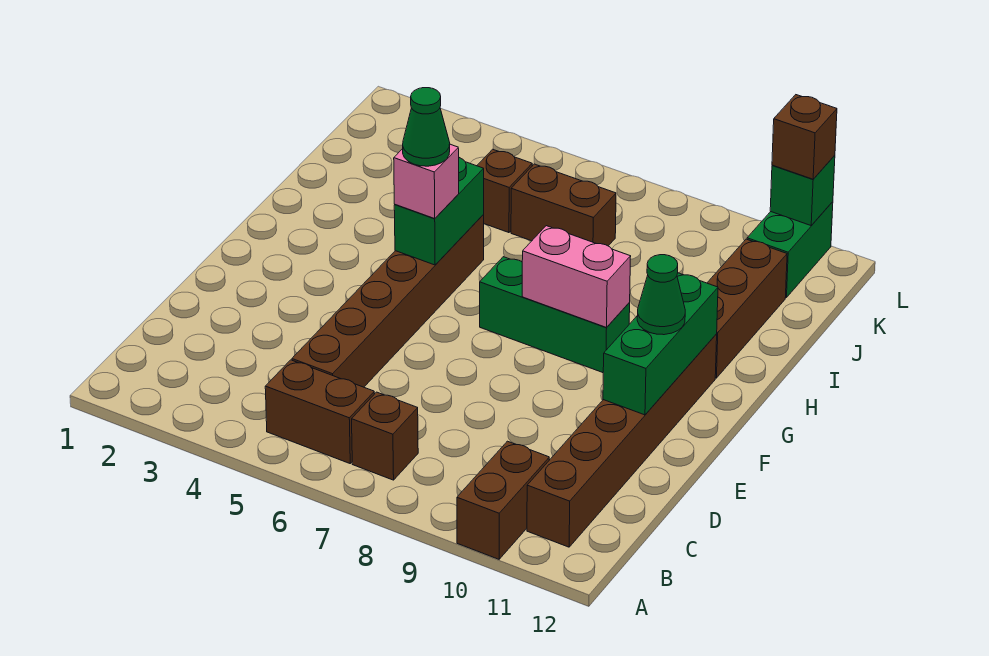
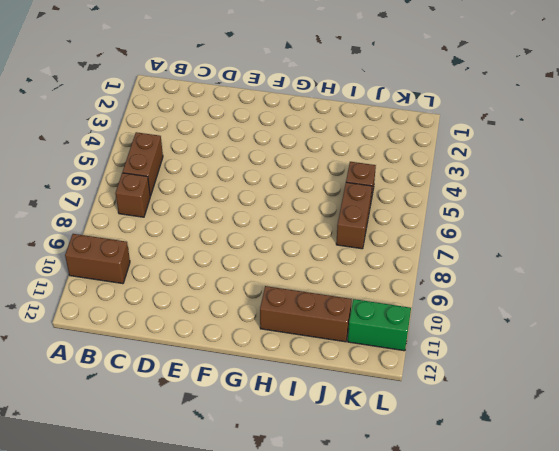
none -> brown brick B11:G11 level 1
none -> brown brick C5:H5 level 1
none -> green brick G7:G9 level 1

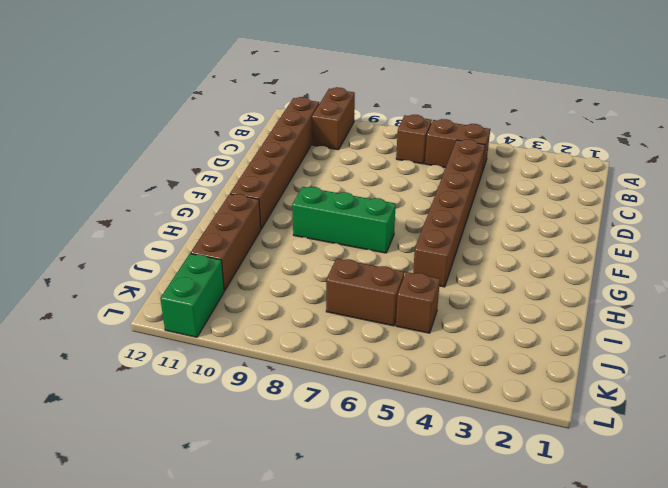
none -> green brick E11:G11 level 2
none -> green brick G5:H5 level 2
none -> pink brick G8:G9 level 2

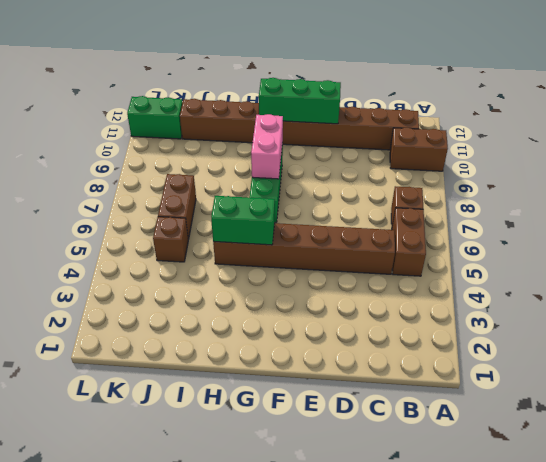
none -> green brick L11 level 2
none -> green cone F11 level 3
none -> pink brick G5 level 3

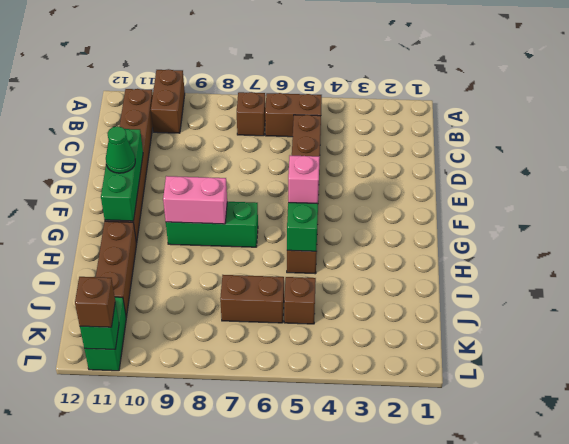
none -> green cone G5 level 4

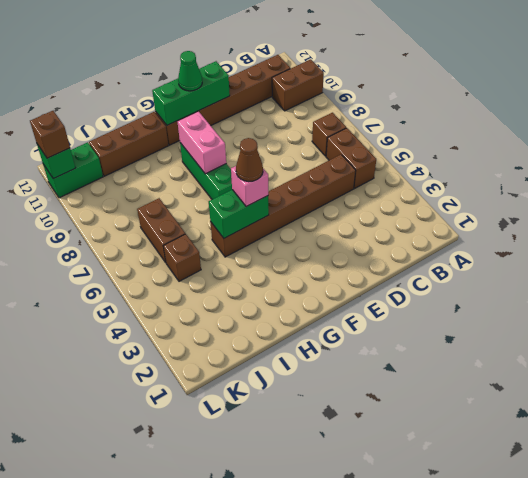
brown cone G5 level 4 -> green cone G5 level 4

